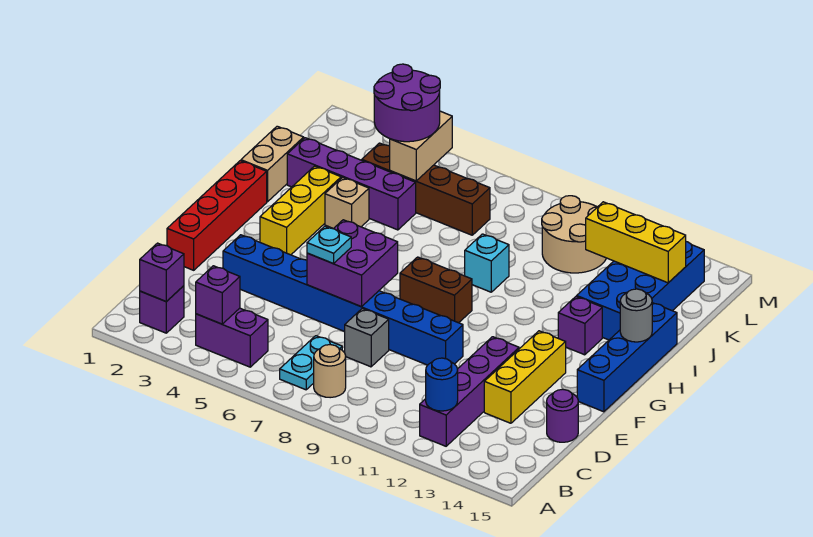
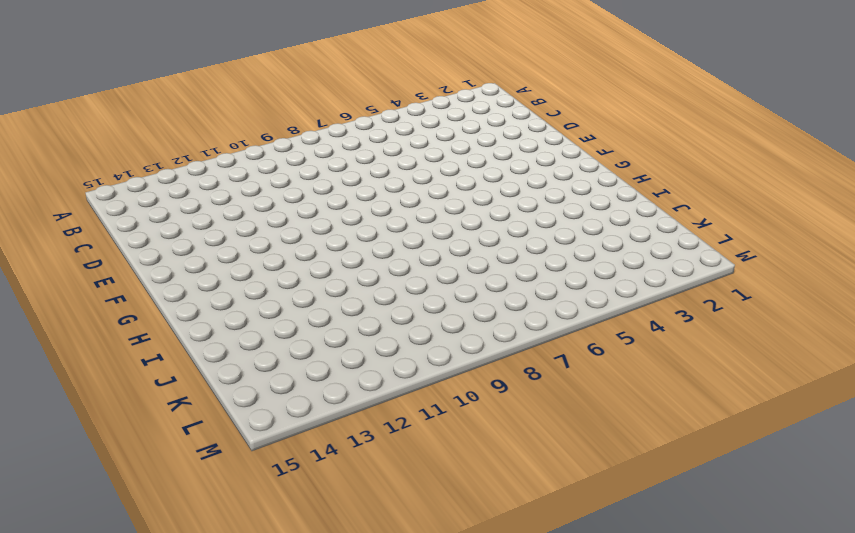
none -> purple brick B2 level 1
none -> purple brick B4:B5 level 1
none -> cyan plate B7:C7 level 1
none -> tan round brick B8 level 1

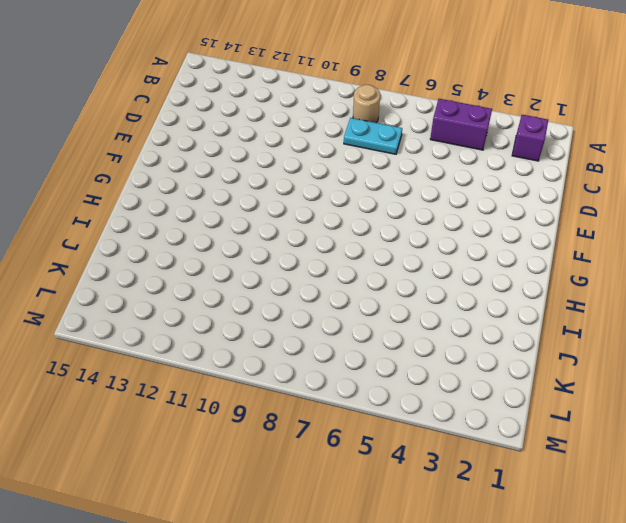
cyan plate C7:C8 level 1 -> cyan plate B7:C7 level 1
none -> purple brick B12:E12 level 1
none -> grey brick D8 level 1
none -> yellow brick D13:F13 level 1
none -> purple round brick D15 level 1

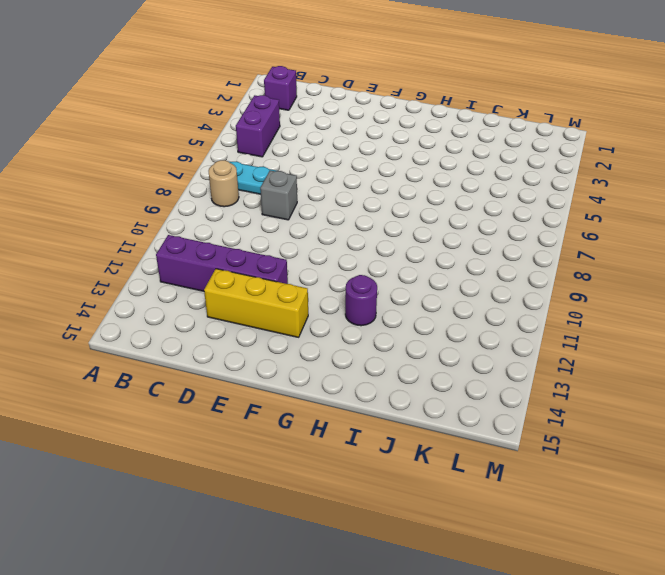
purple round brick H12 level 1 -> purple round brick D15 level 1
none -> red brick E1:H1 level 1
none -> blue brick E3:E10 level 1
none -> blue brick F15:I15 level 1
none -> yellow brick G3:I3 level 1

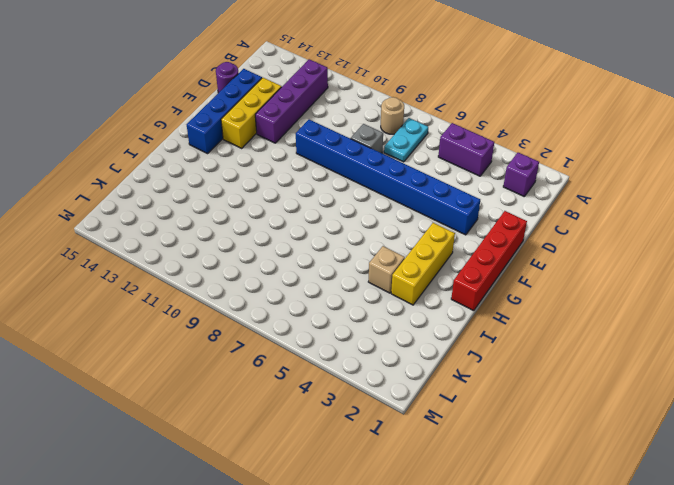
blue brick D14:G14 level 1 -> blue brick F15:I15 level 1
none -> brown brick G8:G9 level 1
none -> purple brick H13 level 1
none -> tan brick I1:J1 level 1
none -> cyan brick I9 level 1

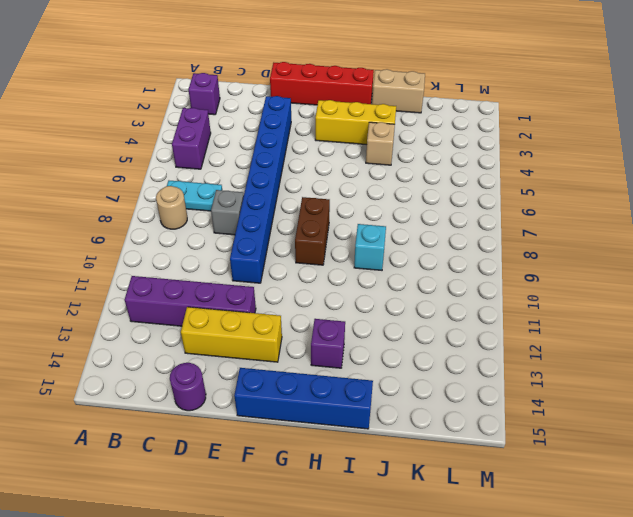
none -> blue brick I13:L14 level 1
none -> purple brick J2:J5 level 1
none -> brown brick K4:K7 level 1
none -> tan round brick K10:L11 level 1

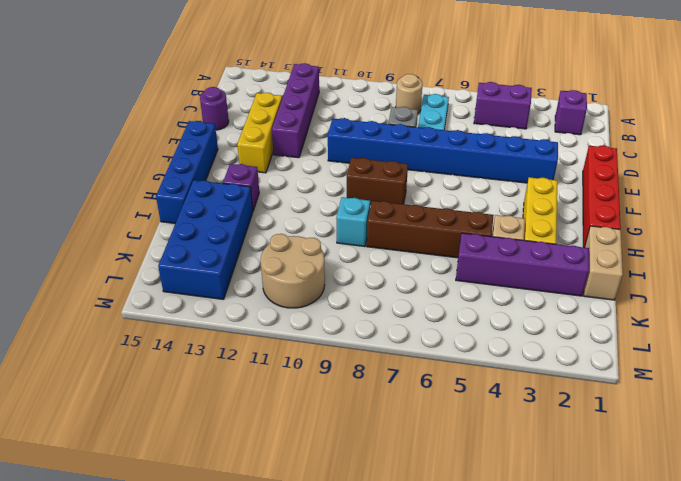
brown brick I5:I8 level 1 -> brown brick K4:K7 level 1
none -> purple brick B2 level 2
none -> purple brick B4 level 2
none -> blue round brick B12 level 2
none -> purple brick E6:F7 level 2

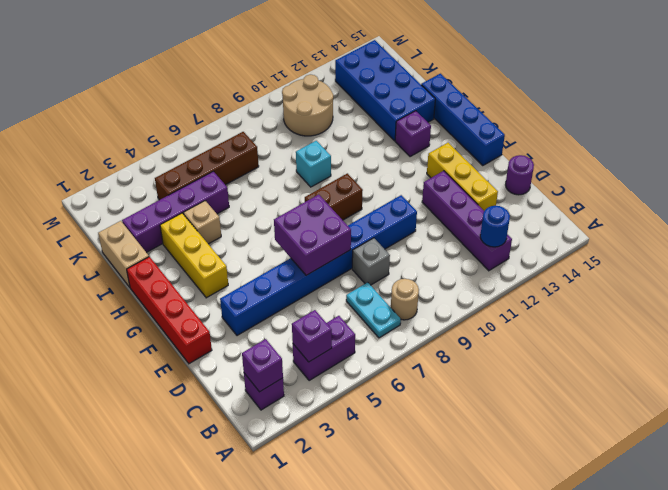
none -> grey round brick H15 level 2
none -> tan brick K5:L5 level 2
none -> yellow brick K12:K14 level 2
none -> cyan plate E6 level 3

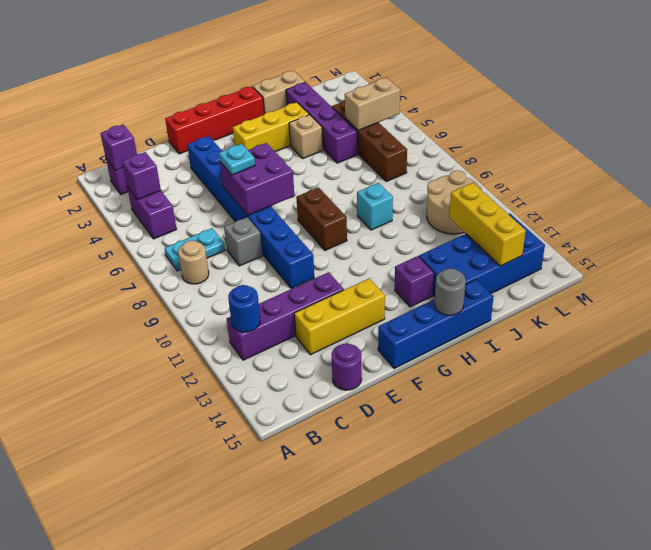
none -> purple round brick K4:L5 level 3

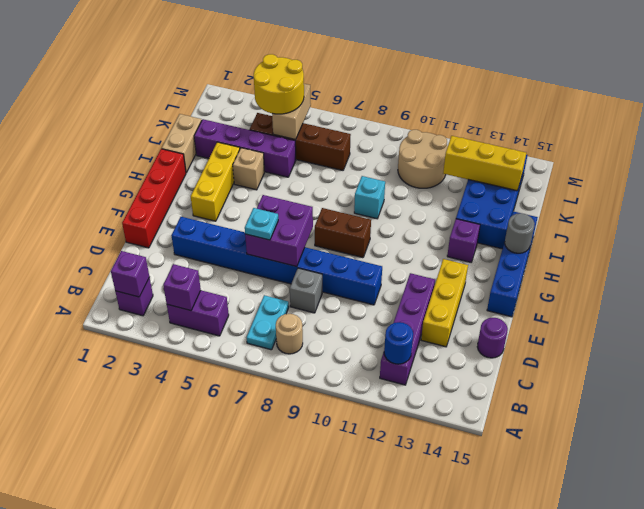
yellow round brick K4:L5 level 3 -> purple round brick K4:L5 level 3

